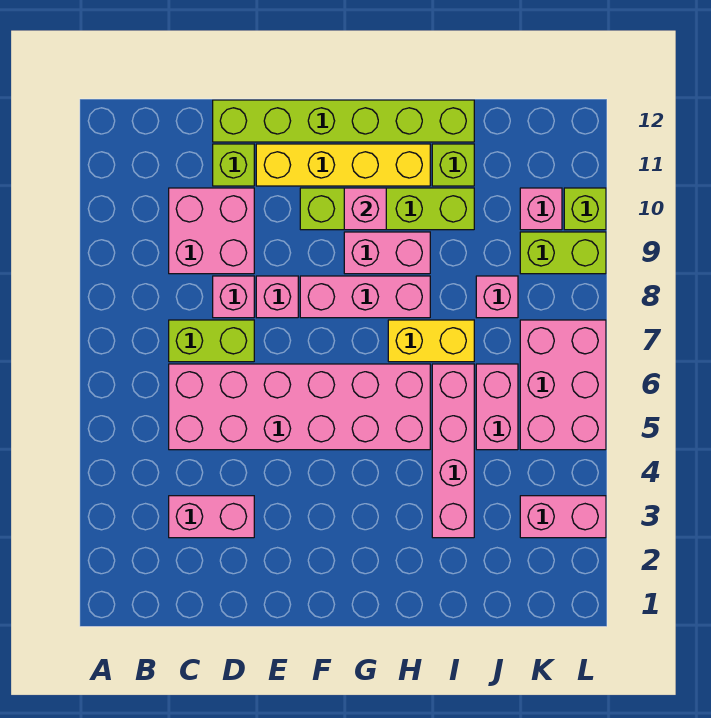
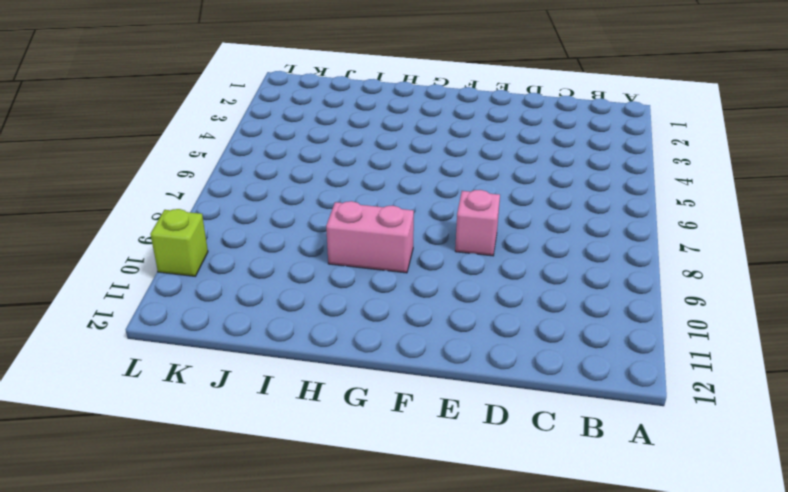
none -> pink brick C3:D3 level 1
none -> pink brick C5:H6 level 1
none -> lime brick C7:D7 level 1

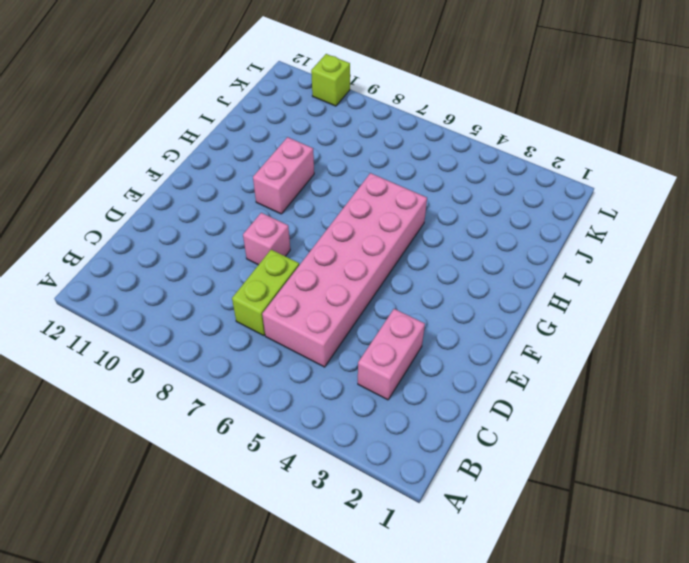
none -> pink brick C9:D10 level 1
none -> pink brick D8 level 1
none -> lime brick D11 level 1

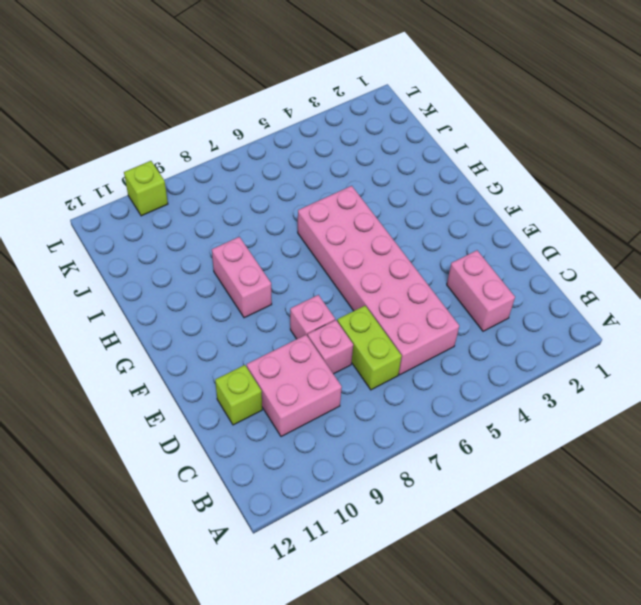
none -> lime brick D12:I12 level 1
none -> yellow brick E11:H11 level 1
none -> pink brick F8:H8 level 1

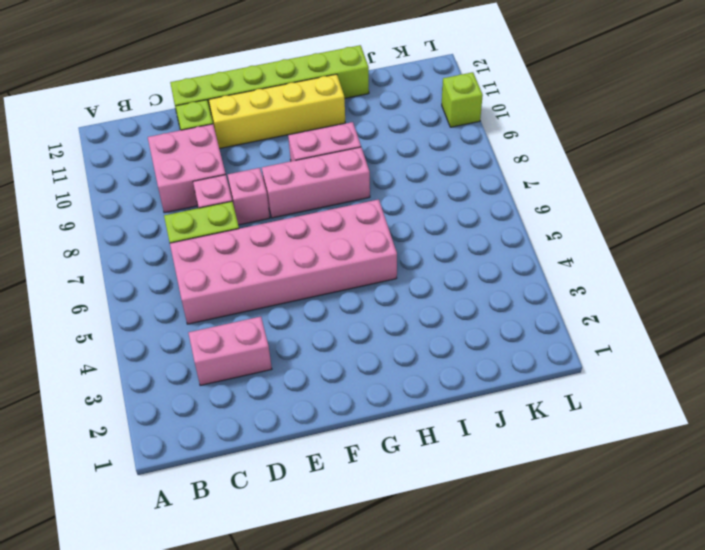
none -> lime brick F10:I10 level 1
none -> yellow brick H7:I7 level 1
none -> pink brick I3:I6 level 1

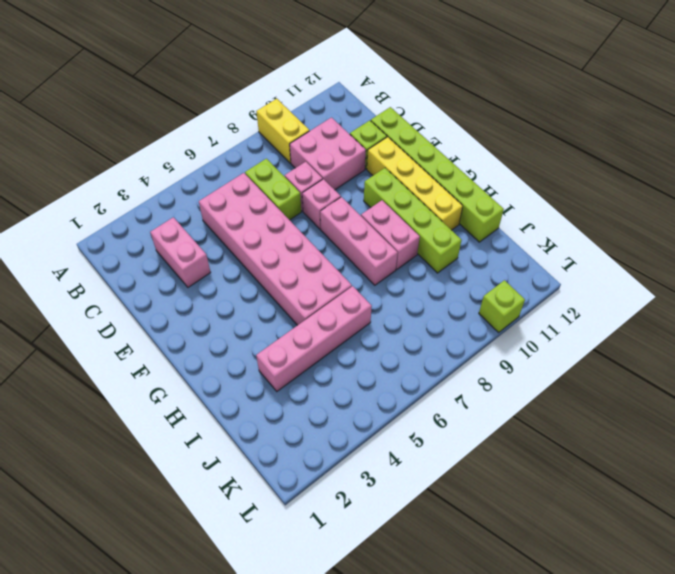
yellow brick A9:B9 level 1 -> yellow brick H7:I7 level 1
none -> lime brick I11 level 1
none -> pink brick J5:J6 level 1
none -> pink brick J8 level 1

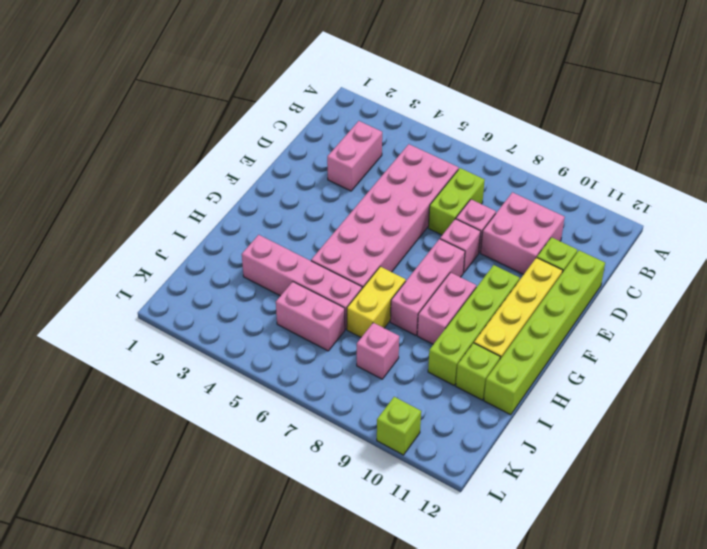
none -> pink brick K3:L3 level 1
none -> pink brick K5:L7 level 1
none -> lime brick K9:L9 level 1

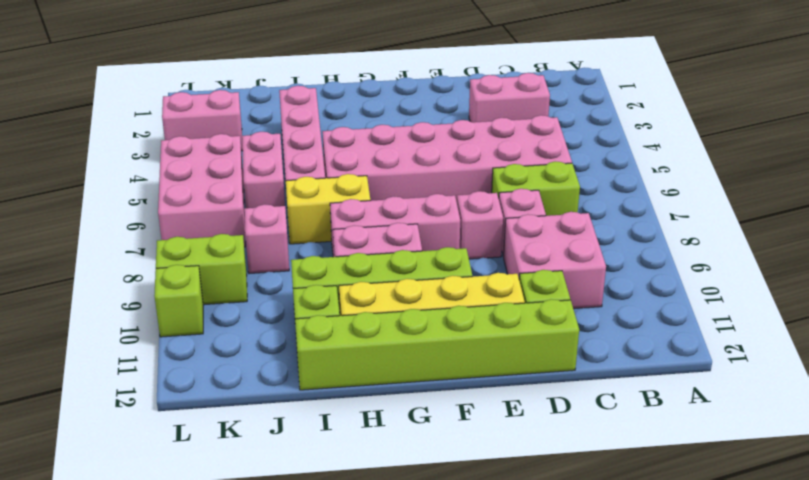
none -> pink brick K10 level 1
none -> pink brick G10 level 2

